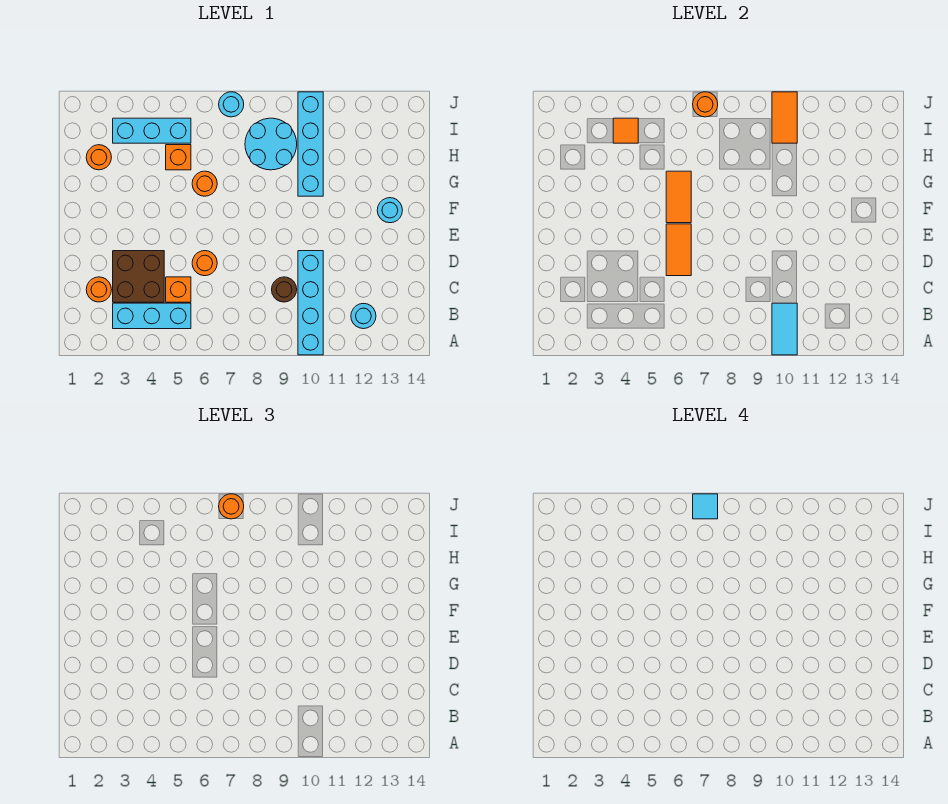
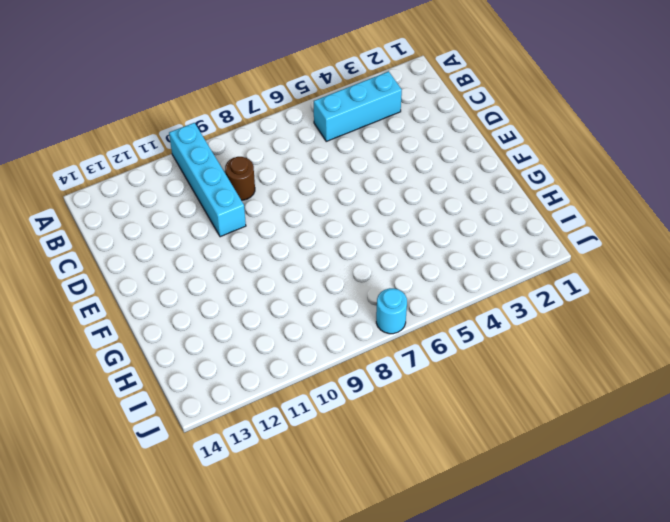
none -> cyan round brick B12 level 1
none -> orange round brick C2 level 1
none -> brown brick C3:D4 level 1

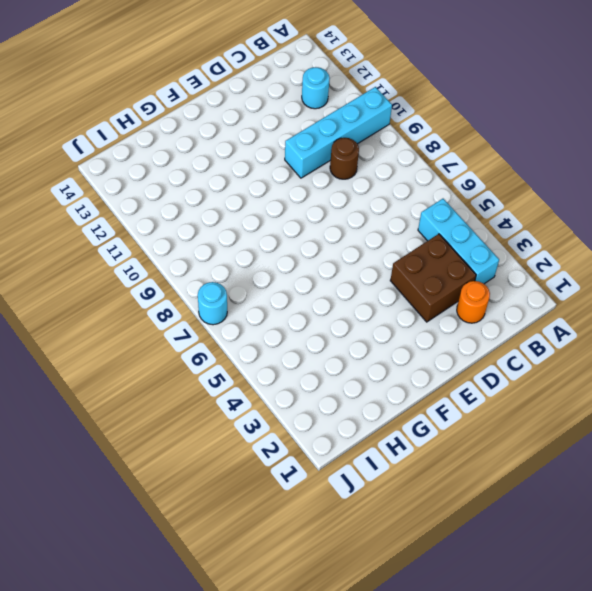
none -> orange brick C5 level 1
none -> orange round brick D6 level 1
none -> cyan round brick F13 level 1

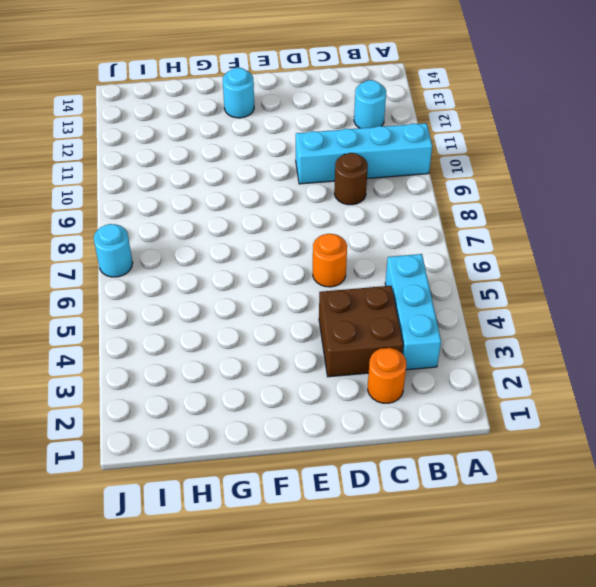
none -> orange brick C5 level 1
none -> orange round brick G6 level 1
none -> cyan brick G10:J10 level 1

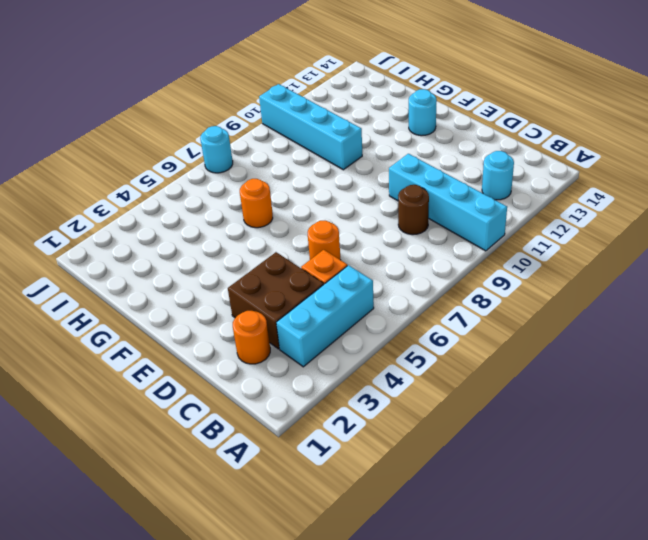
none -> orange round brick H2 level 1
none -> orange brick H5 level 1
none -> cyan round brick H8:I9 level 1

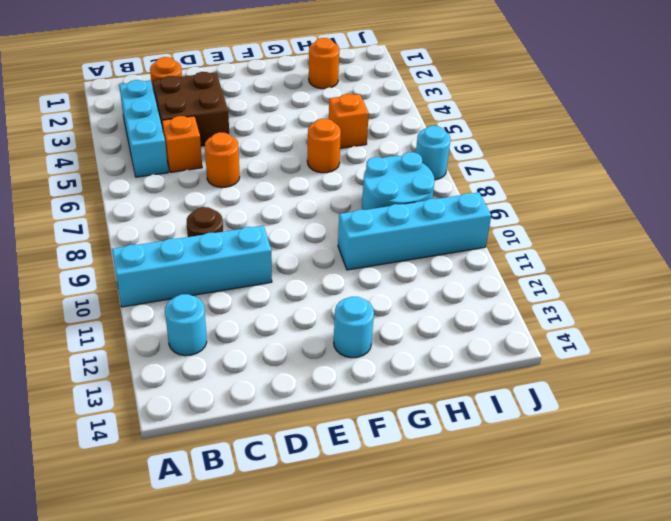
none -> cyan brick I3:I5 level 1
none -> cyan tile A10:B10 level 2
none -> orange tile D6:E6 level 2

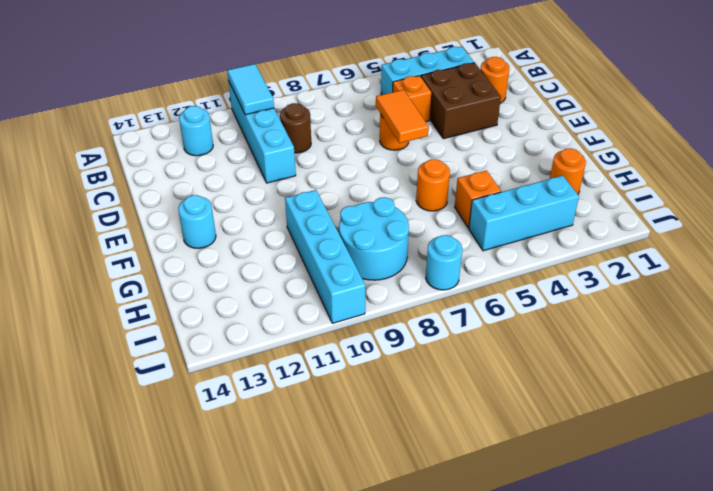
none -> orange tile F6:G6 level 2
none -> orange tile I4 level 2
none -> orange tile I10:J10 level 2

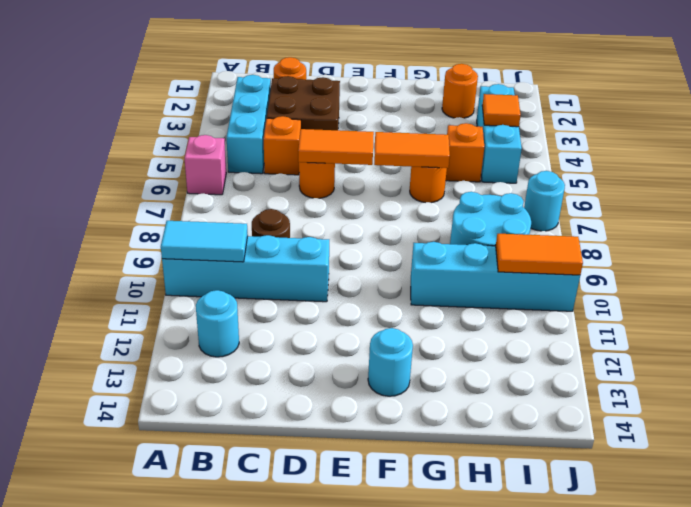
pink brick A6 level 1 -> none
none -> orange round brick J7 level 2
none -> orange round brick J7 level 3
none -> cyan tile J7 level 4

